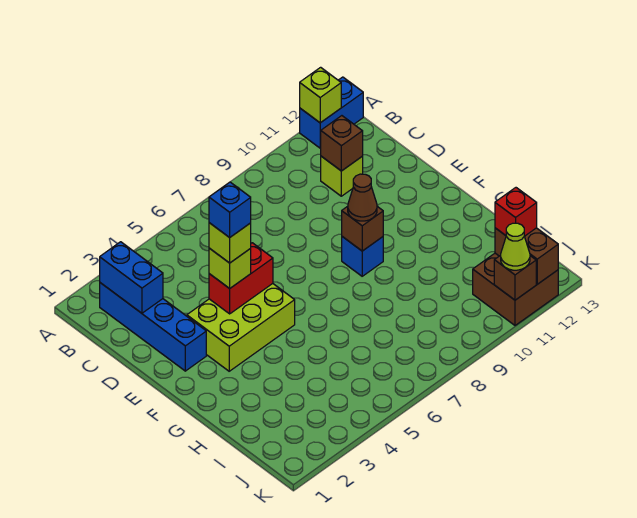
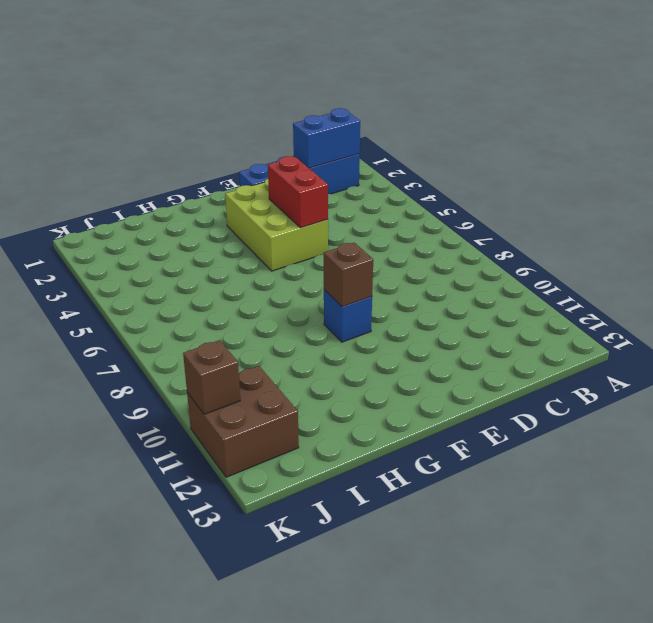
none -> blue brick A12:A13 level 1
none -> lime brick C11 level 1
none -> lime brick A12 level 2

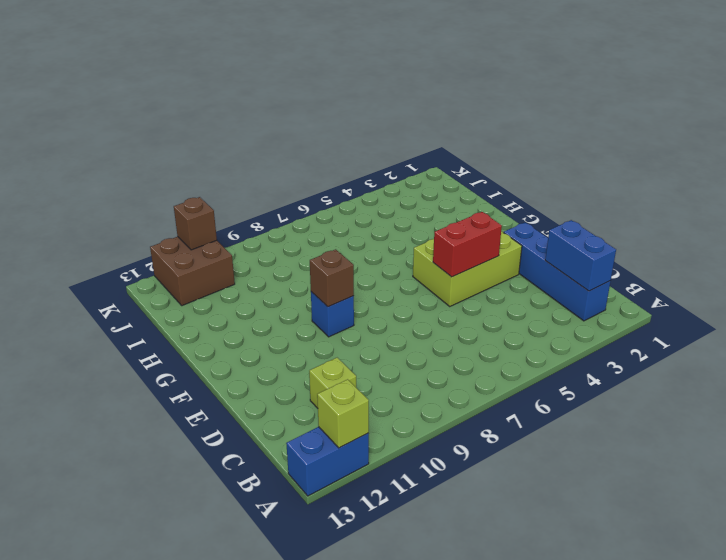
none -> brown brick C11 level 2
none -> brown brick J12:K12 level 2
none -> lime brick E4 level 3

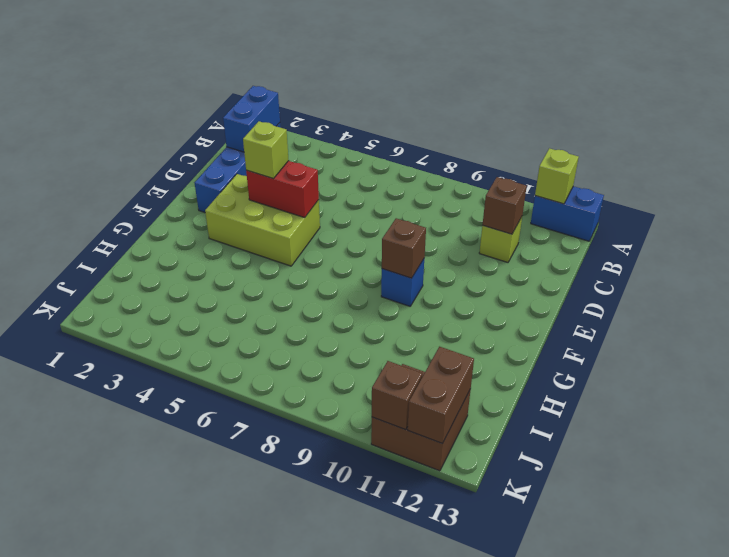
none -> brown cone F9 level 3
none -> red brick J12 level 3
none -> lime cone K11 level 3

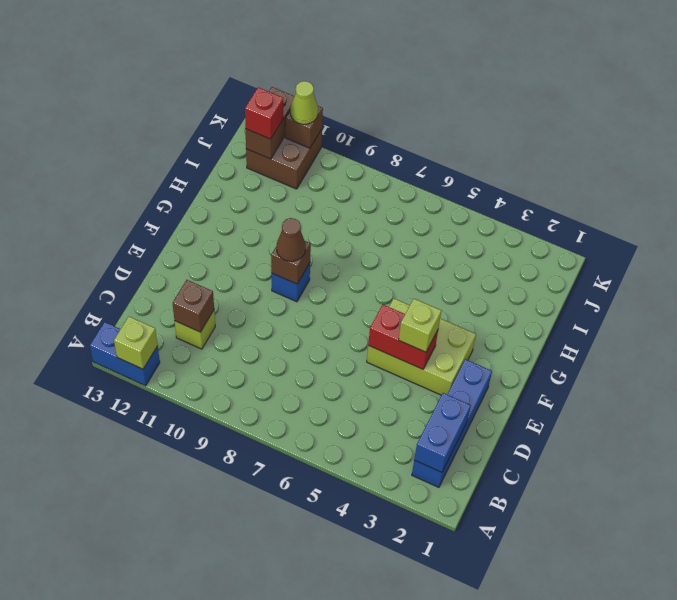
none -> lime brick E4 level 4
none -> blue brick E4 level 5

